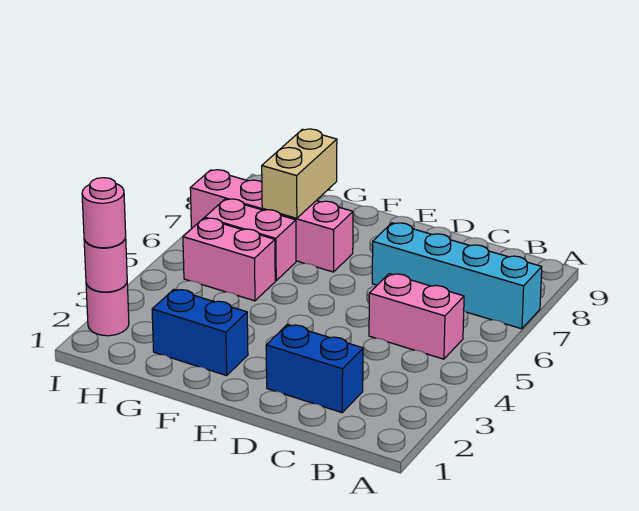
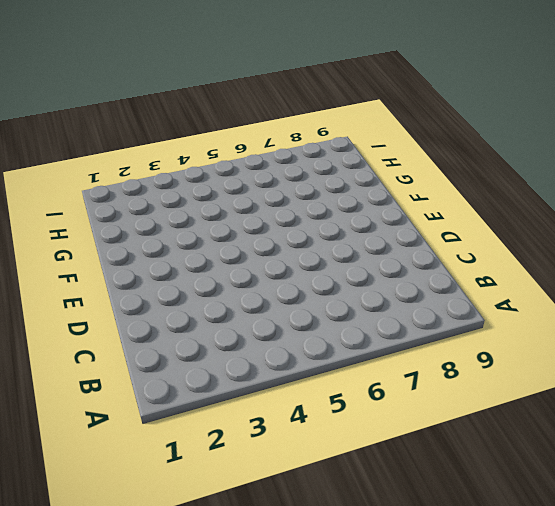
none -> cyan brick A7:D7 level 1
none -> pink brick B5:C5 level 1

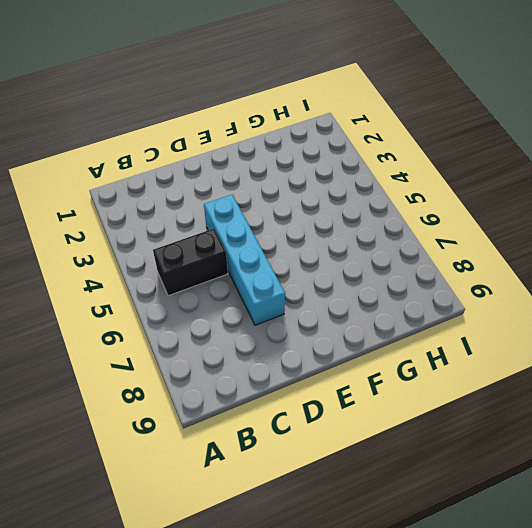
black brick B5:C5 level 1 -> pink brick B5:C5 level 1
cyan brick D4:D7 level 1 -> cyan brick A7:D7 level 1
none -> blue brick C2:D2 level 1
none -> blue brick F2:G2 level 1

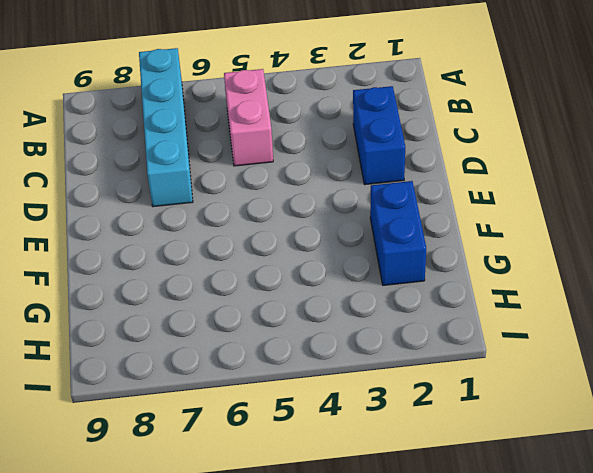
none -> pink brick F7:I7 level 1
none -> pink brick G5:H5 level 1

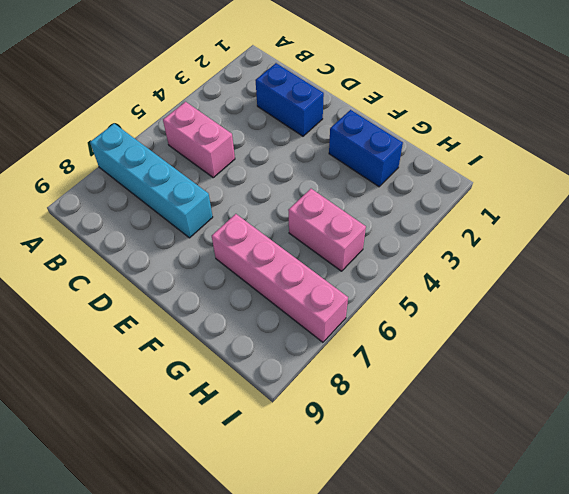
none -> pink brick G6:H6 level 1
none -> pink round brick I2 level 1

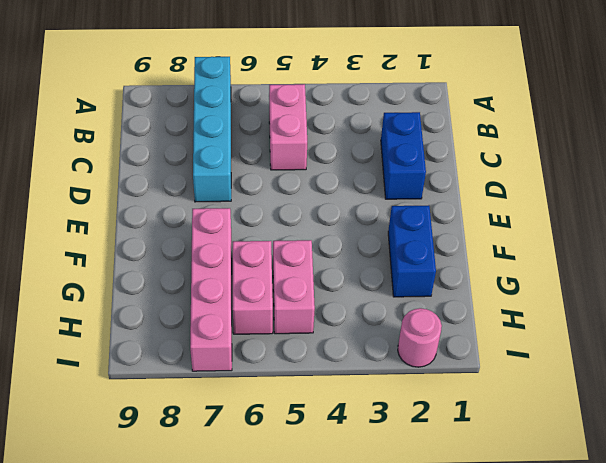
none -> tan brick G7:G8 level 2
none -> pink round brick I2 level 2

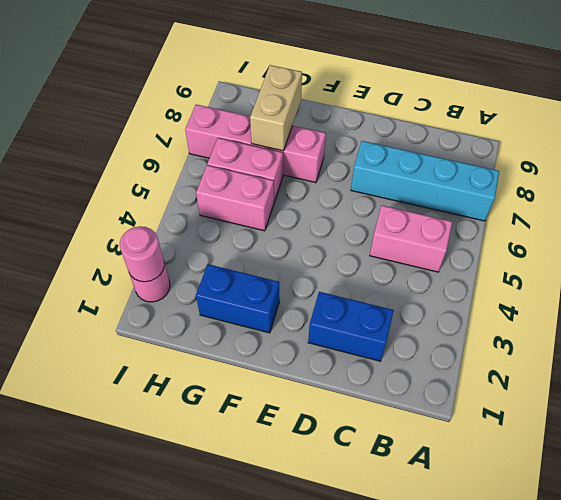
none -> pink round brick I2 level 3

